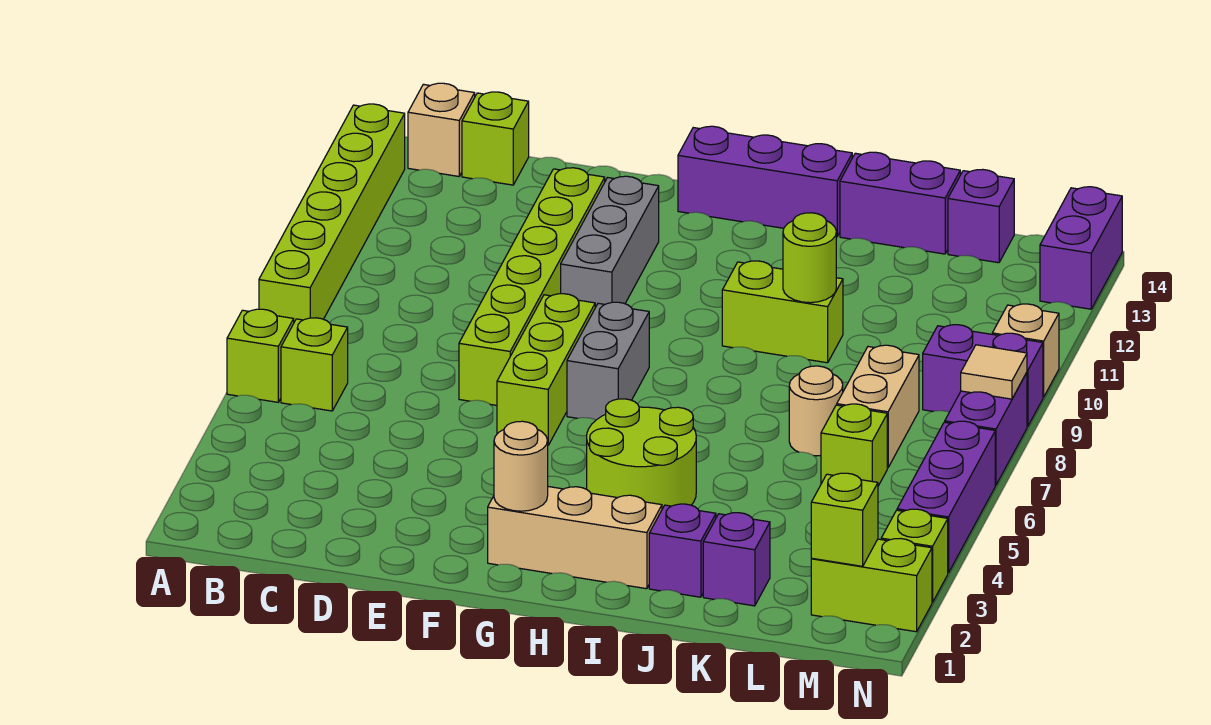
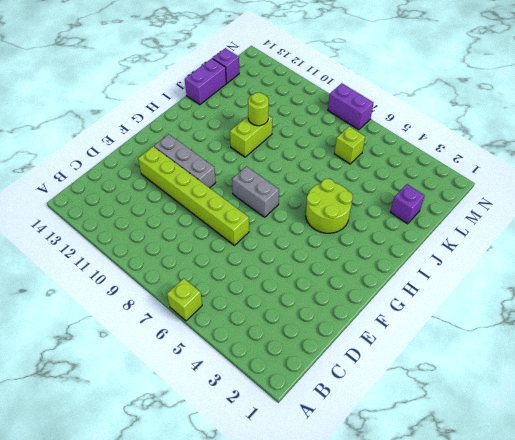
none -> lime brick A8:A13 level 1
none -> lime brick B6 level 1
none -> tan brick B14 level 1
none -> lime brick C14 level 1

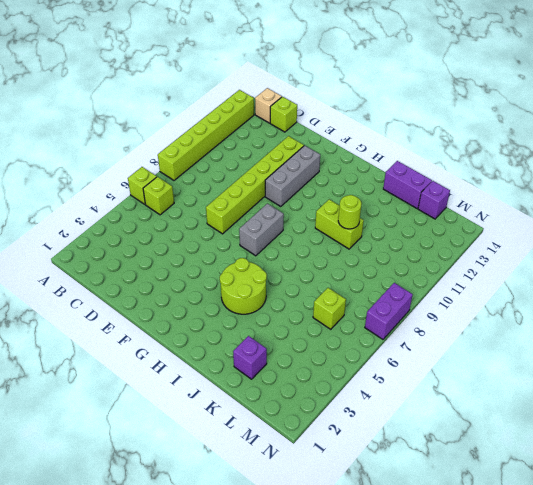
none -> lime brick F6:F8 level 1
none -> tan brick G2:I2 level 1
none -> purple brick G14:I14 level 1
none -> purple brick J2 level 1

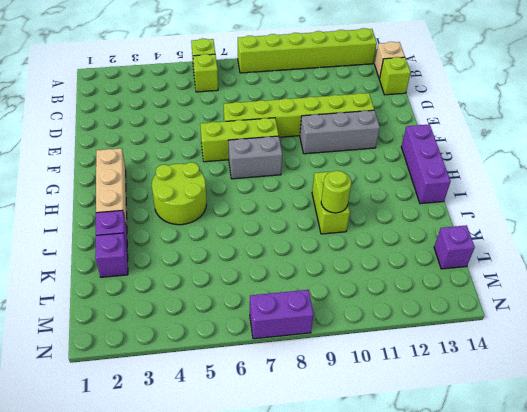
none -> purple brick J14:K14 level 1
none -> tan round brick K7 level 1
none -> lime brick L6 level 1
none -> tan brick L7:L8 level 1

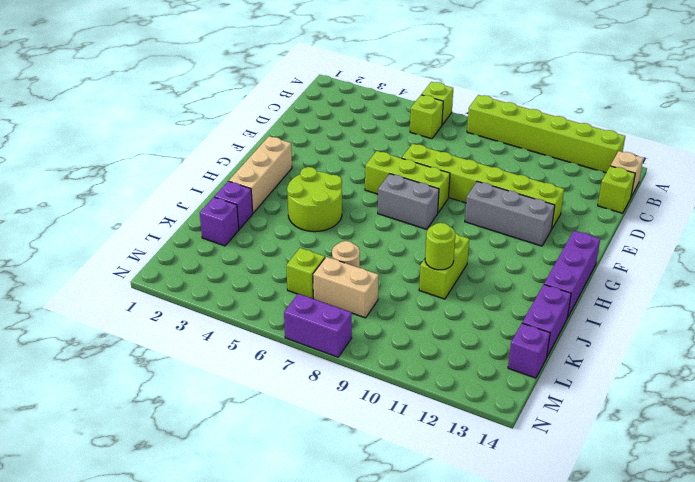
none -> lime brick M2:N2 level 1
none -> purple brick M9:N9 level 1
none -> lime brick N3 level 1
none -> purple brick N4:N6 level 1

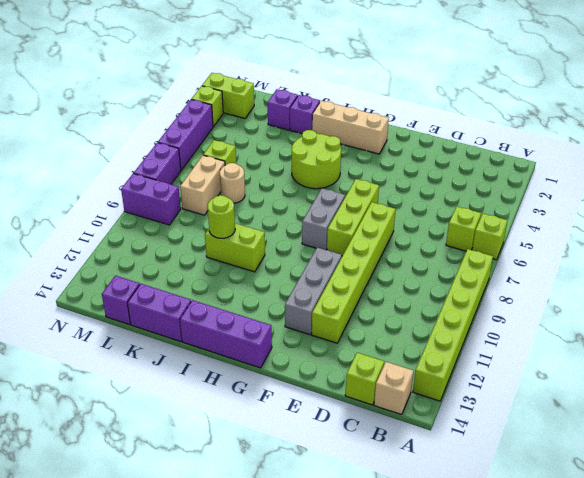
none -> tan brick N10 level 1
none -> purple brick N13:N14 level 1
none -> tan round brick G2 level 2
none -> lime brick M2 level 2

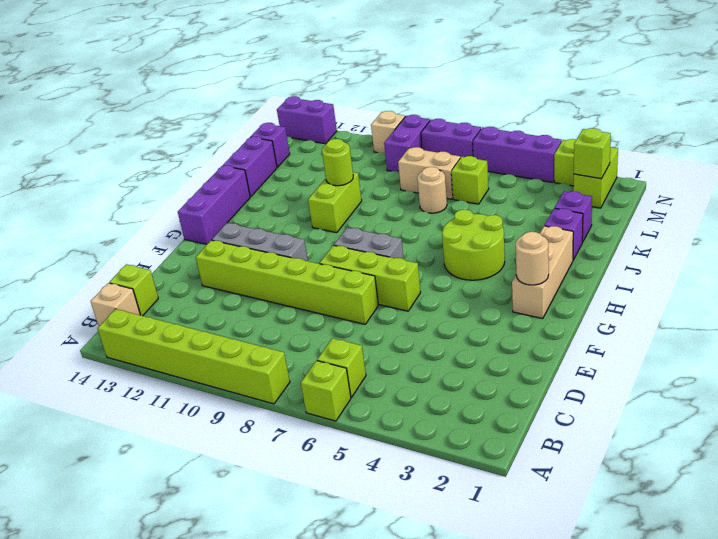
none -> tan tile N8 level 2

